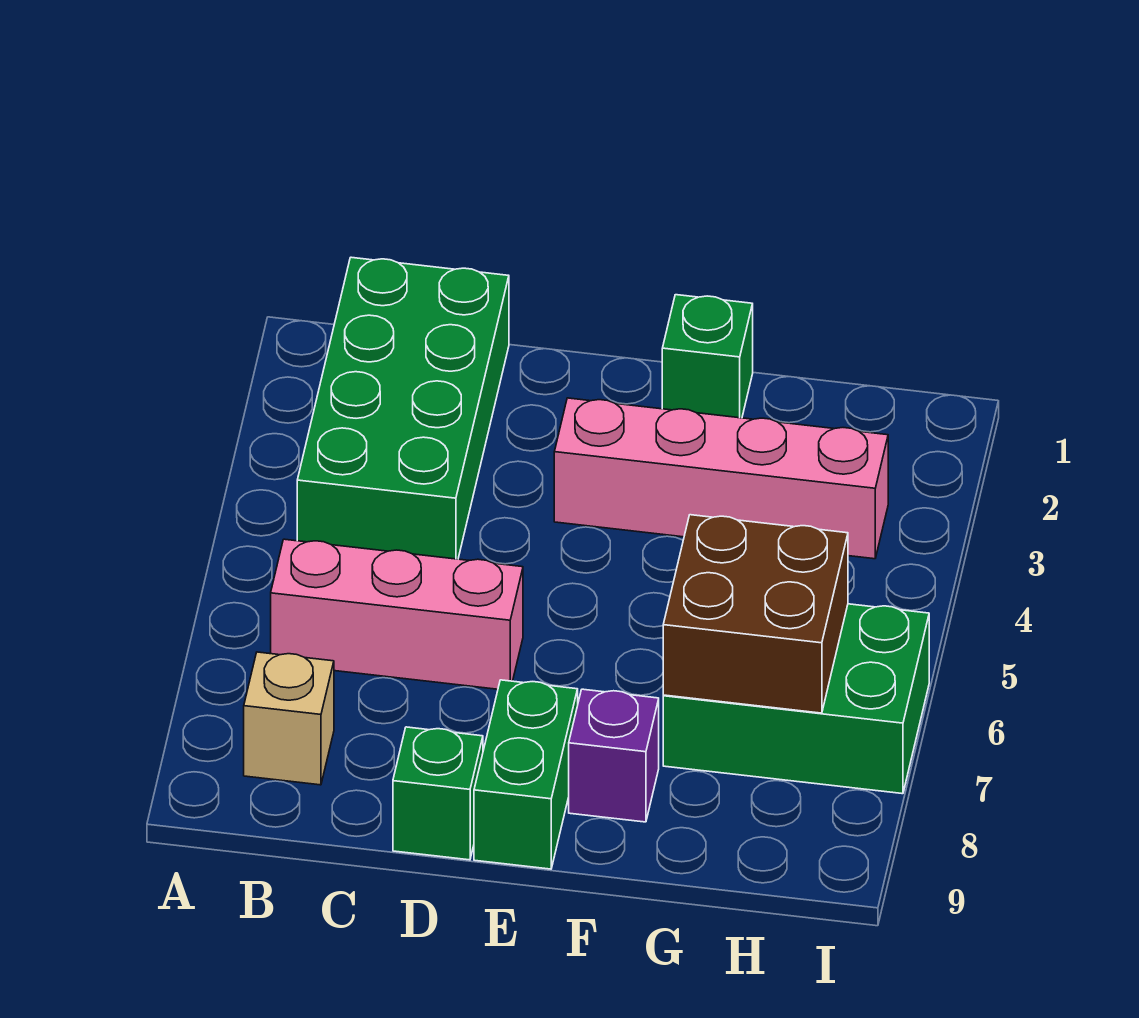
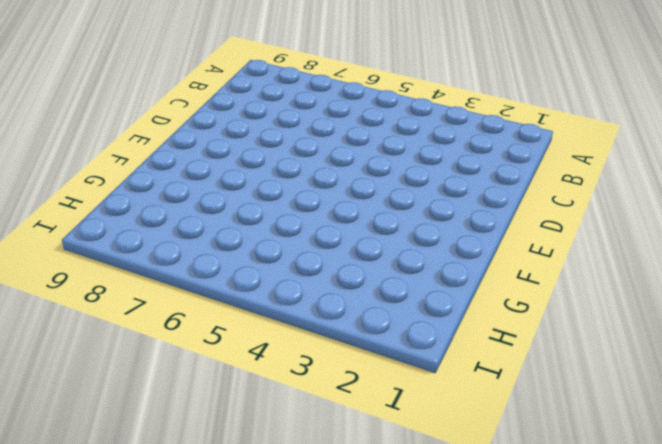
none -> green brick B1:C4 level 1
none -> pink brick B6:D6 level 1

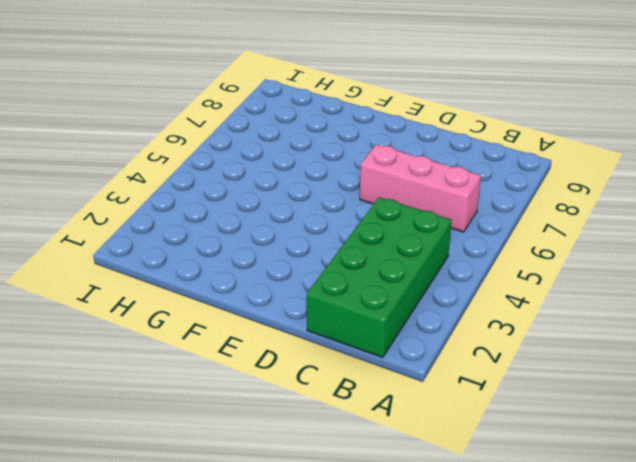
none -> tan brick B8 level 1
none -> green brick D9 level 1

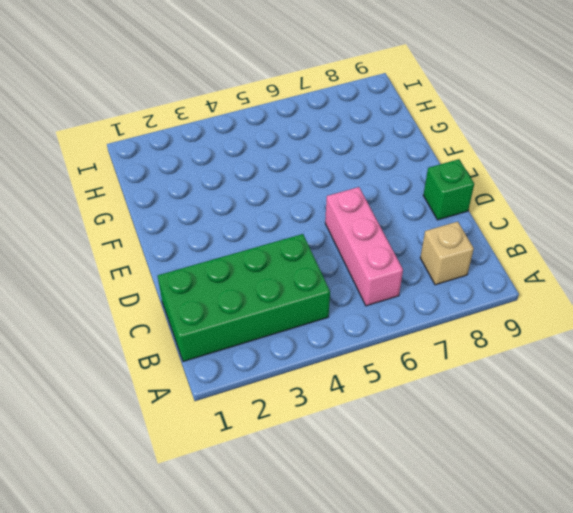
none -> pink brick E3:H3 level 1
none -> green brick E8:E9 level 1

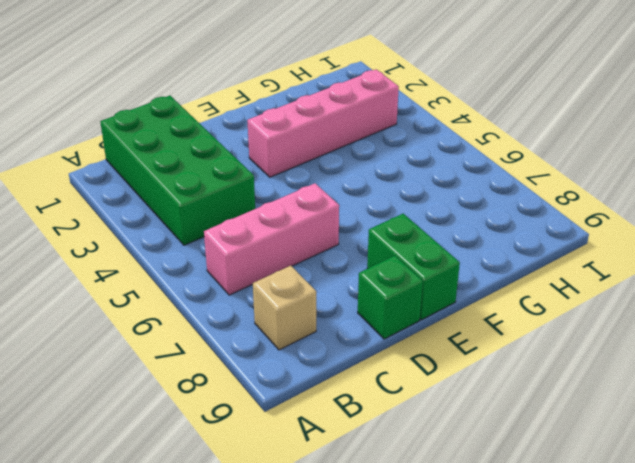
none -> green brick F1 level 1
none -> purple brick F8 level 1

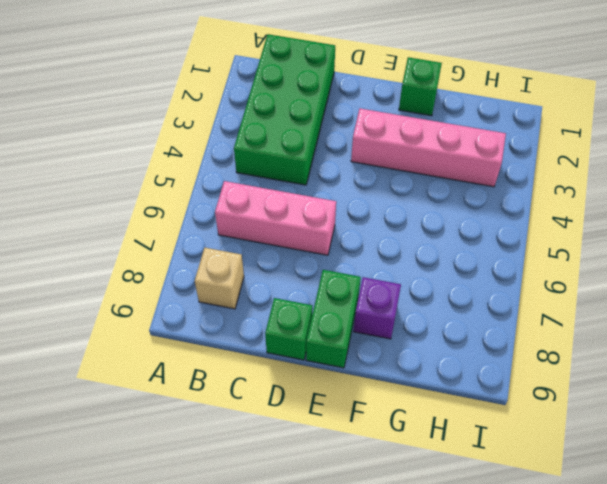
none -> green brick G6:I7 level 1
none -> brown brick G6:H7 level 2

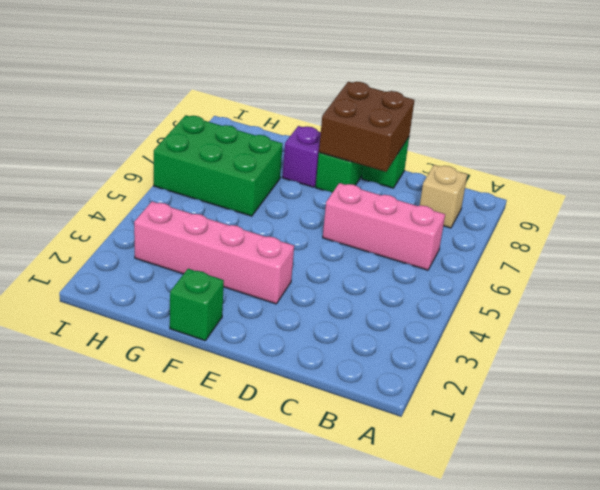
brown brick D8:E9 level 2 -> brown brick G6:H7 level 2
none -> green brick B1:C4 level 1

